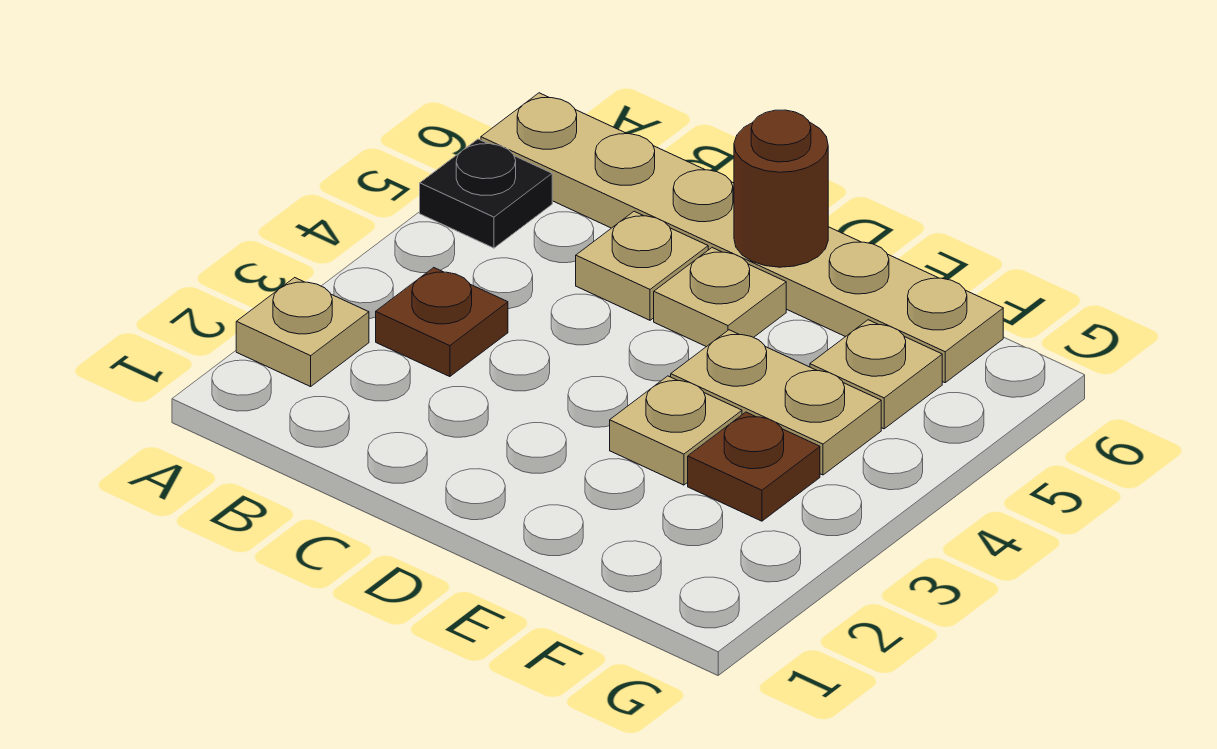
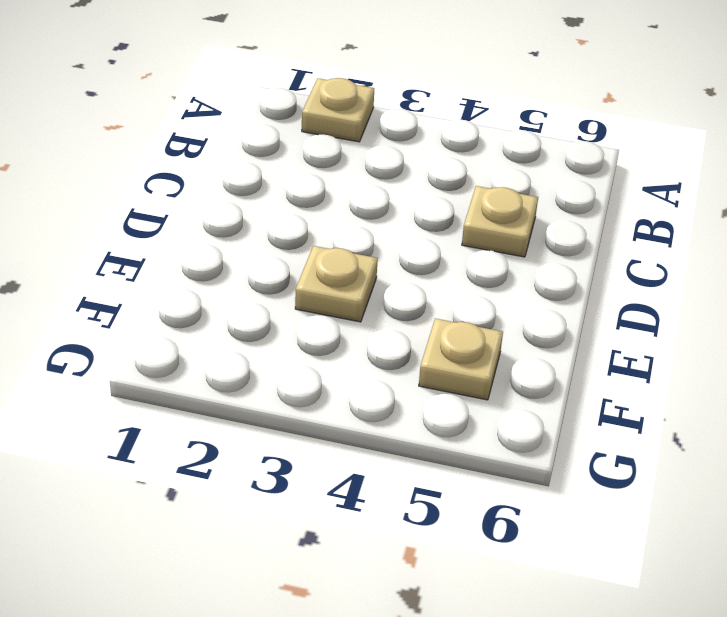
none -> black plate A5 level 1
none -> tan plate A6:F6 level 1

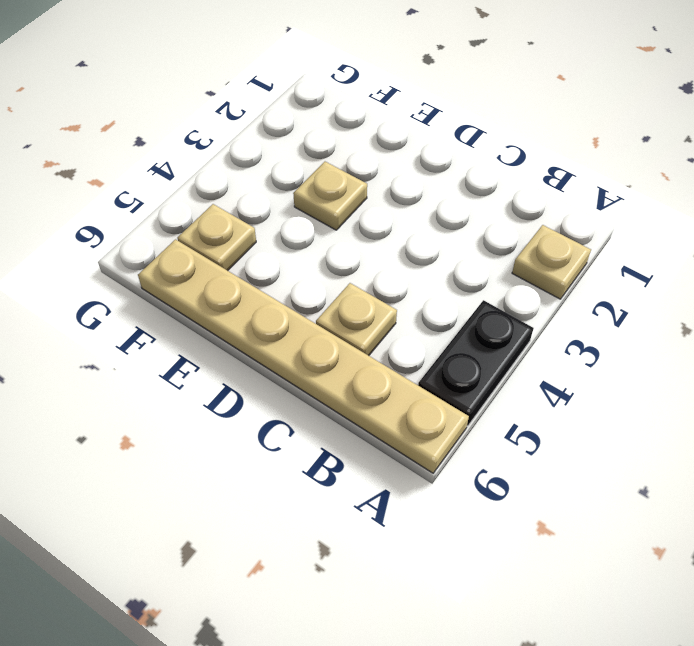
black plate A4:A5 level 1 -> black plate A5 level 1
none -> brown plate B3 level 1
none -> tan plate D5 level 1

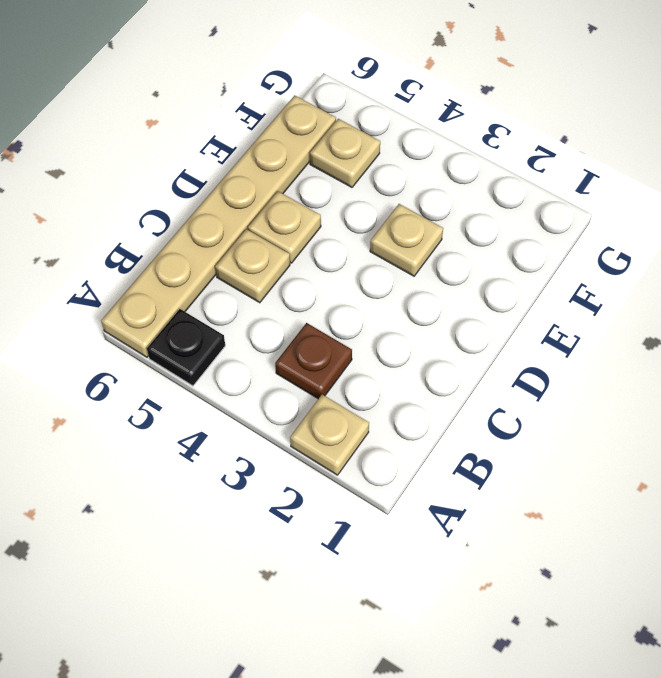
none -> tan plate E4:F4 level 1
none -> brown plate F3 level 1

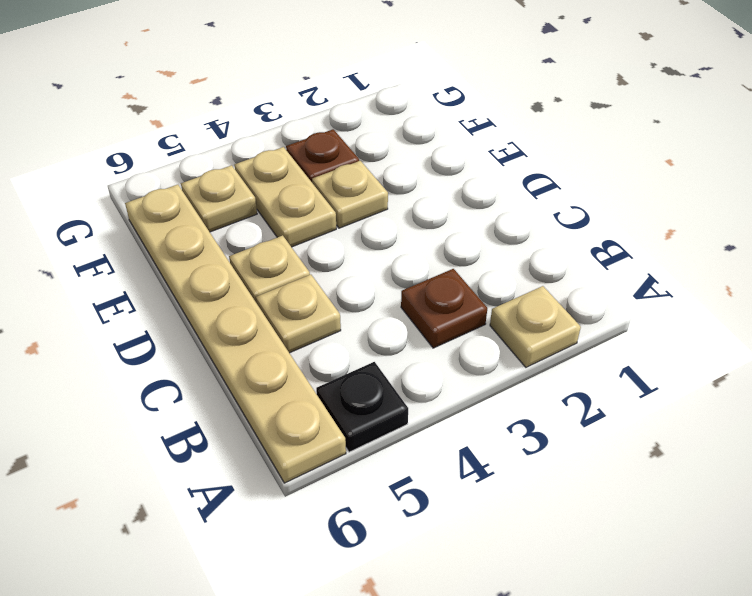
none -> brown round brick D6 level 2

